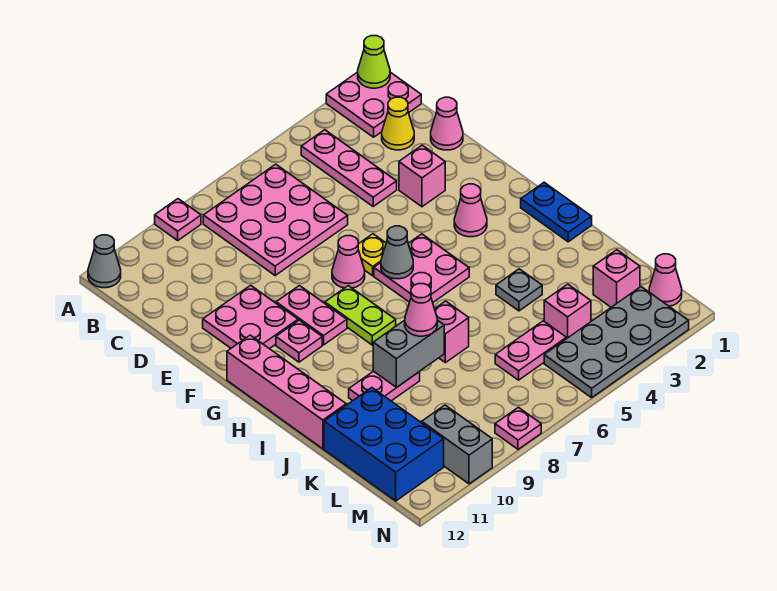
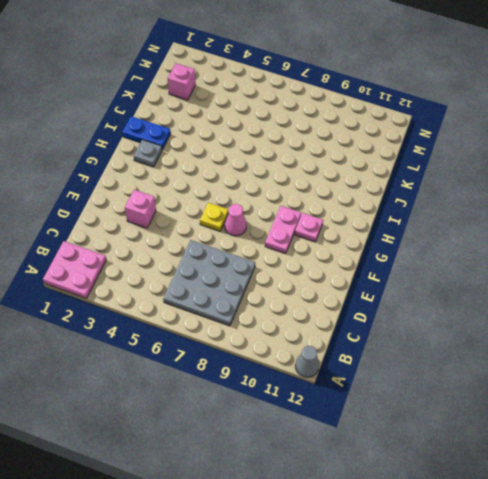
grey plate B6:D8 level 1 -> pink plate B6:D8 level 1
grey plate H2 level 1 -> grey plate J4 level 1
blue plate I1:I2 level 1 -> blue plate H1:I1 level 1
none -> pink plate A9 level 1
none -> pink plate B4:D4 level 1
none -> yellow cone C2 level 1
none -> pink cone D1 level 1

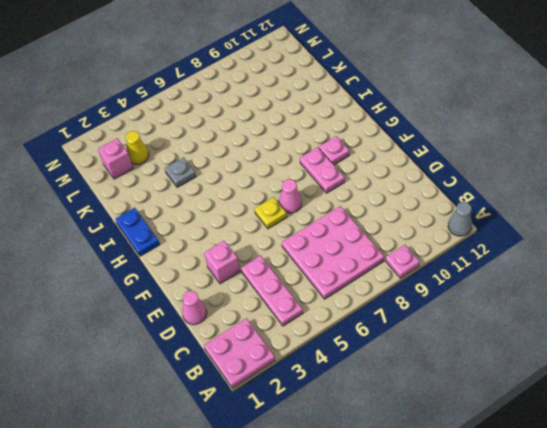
yellow cone L3 level 1 -> yellow cone C2 level 1
none -> pink plate E10:F11 level 1
none -> pink cone G3 level 1
none -> pink plate G5:H6 level 1
none -> lime plate G8:H8 level 1

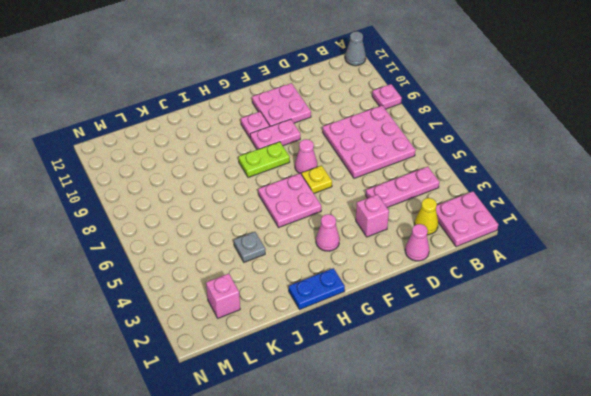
none -> pink brick G12:J12 level 1
none -> pink brick J7 level 1
none -> pink plate J9:J10 level 1
none -> blue brick K11:M12 level 1

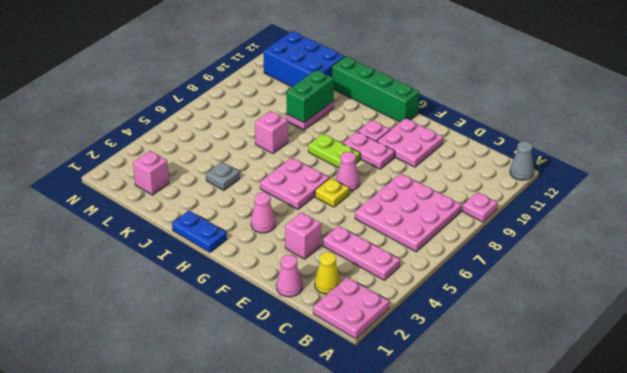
green brick G12:J12 level 1 -> pink brick G12:J12 level 1
green brick J9:J10 level 2 -> grey brick J8:J9 level 2
none -> pink brick L4 level 1
none -> pink plate L5:L6 level 1
none -> pink cone M1 level 1
none -> grey plate M2:N5 level 1

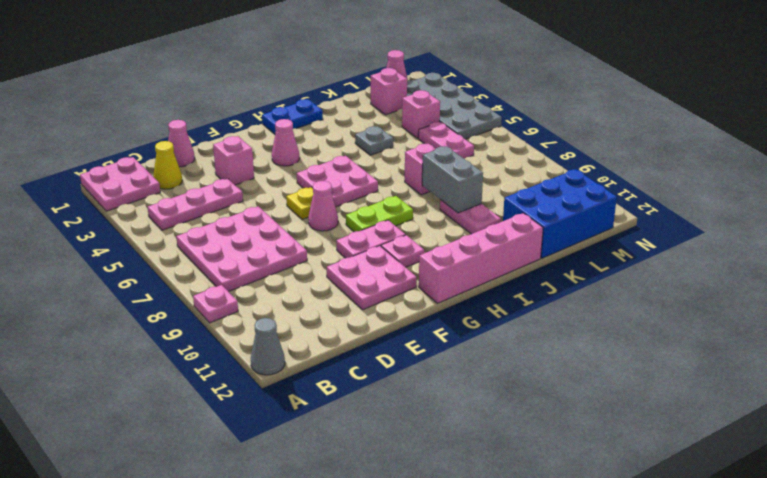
none -> grey brick M10:N10 level 1
none -> pink plate N8 level 1
none -> lime cone A1 level 2
none -> grey cone G6 level 2

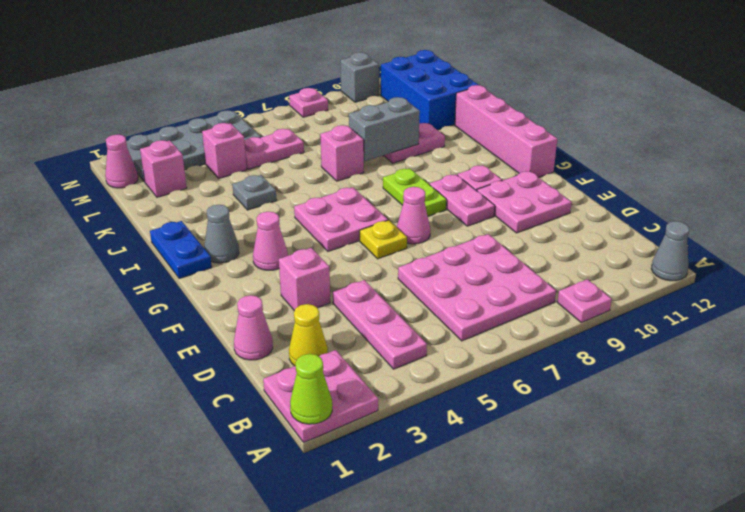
grey cone H2 level 1 -> grey cone G6 level 2
grey brick N10 level 1 -> grey brick M10:N10 level 1
none -> pink cone J8 level 3

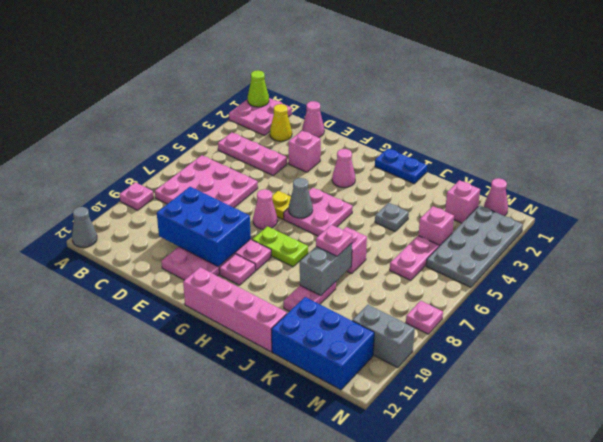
blue brick D9:F10 level 2 -> none
pink plate J8 level 3 -> pink cone J8 level 3

